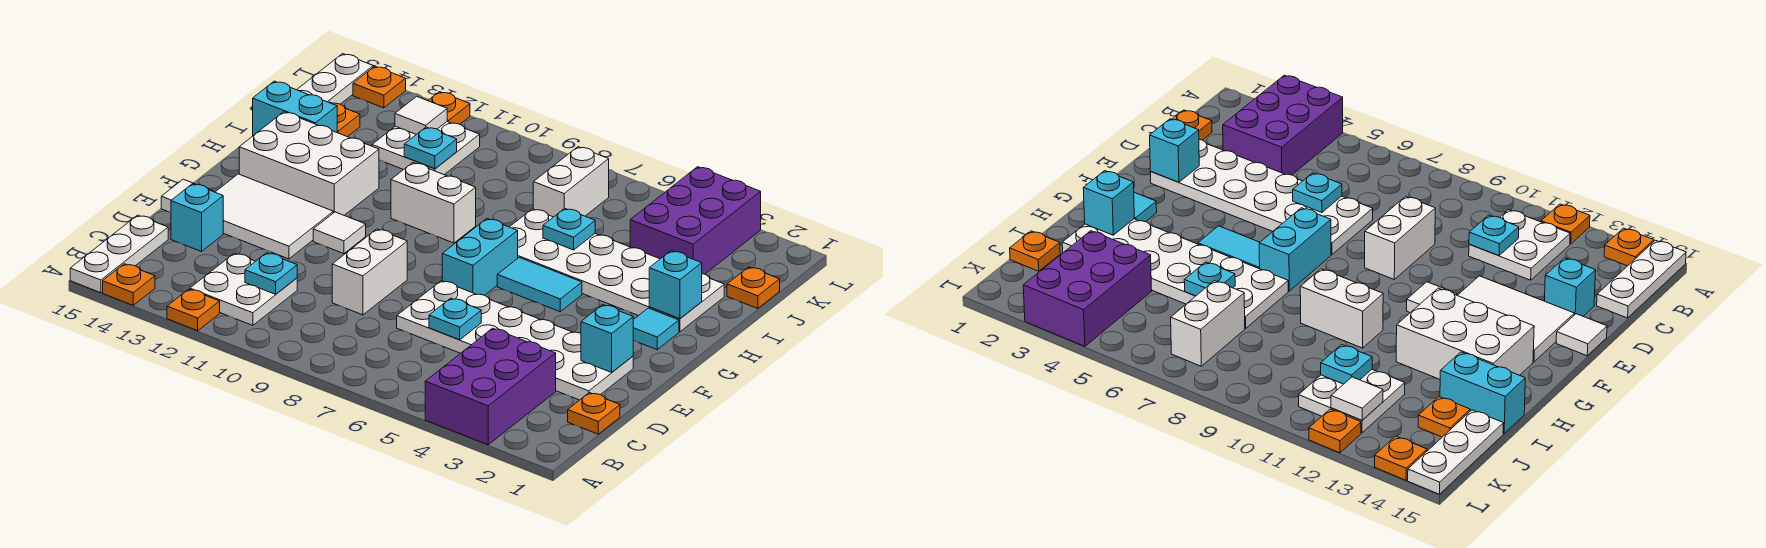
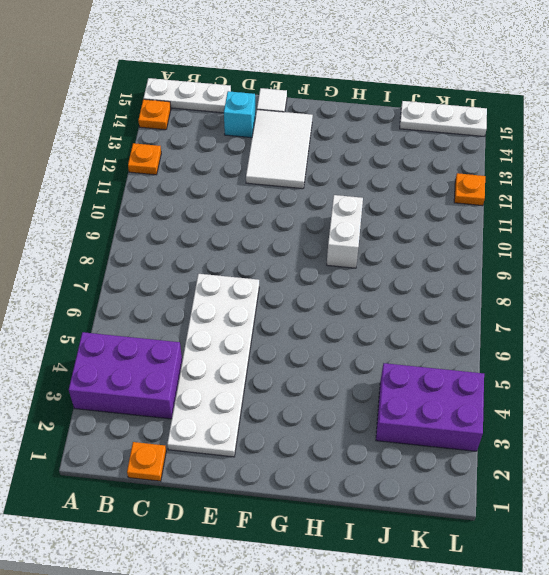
none -> white plate B11:C12 level 1
none -> white brick D9:E9 level 1
none -> cyan brick F7:G7 level 1
none -> white tile F11 level 1

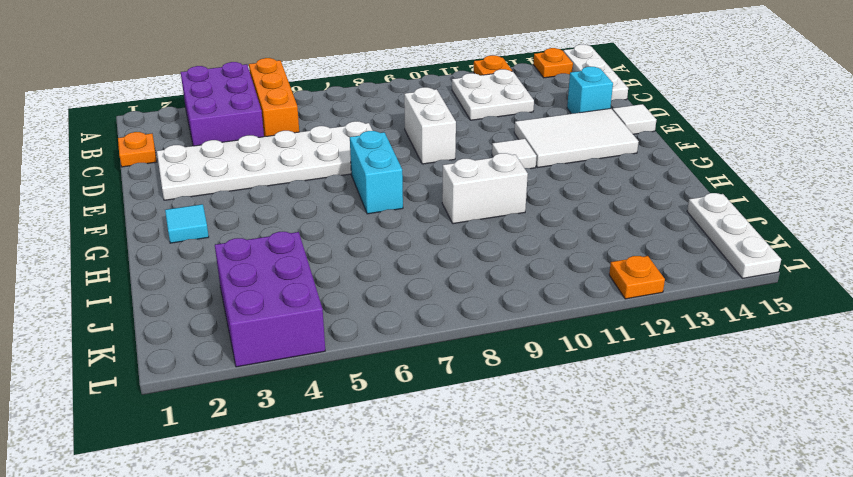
orange brick A5:C5 level 1 -> none
none -> cyan tile G5:G6 level 1
none -> white brick G12:H14 level 1
none -> white plate H2:I7 level 1
none -> cyan brick I14:I15 level 1

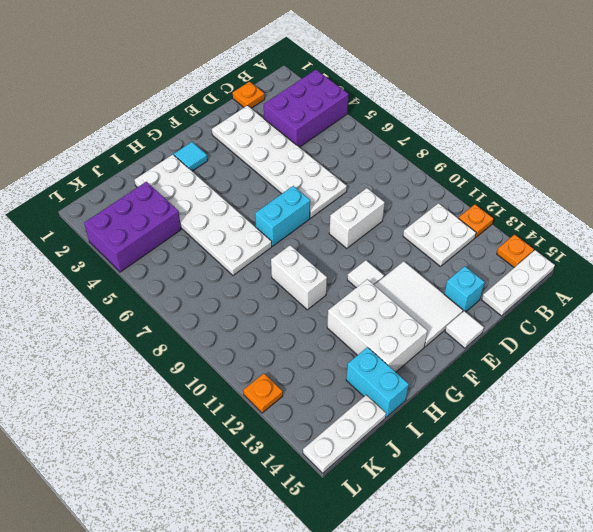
none -> cyan tile G5:G6 level 1
none -> orange plate J1 level 1
none -> white brick J7:K7 level 1
none -> white plate J11:K12 level 1

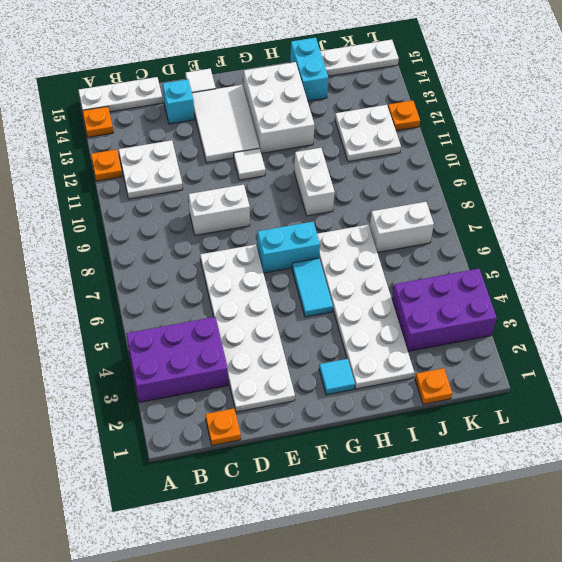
none -> orange plate J14 level 1
none -> orange plate L14 level 1
none -> cyan plate C11 level 2
none -> cyan plate D6 level 2

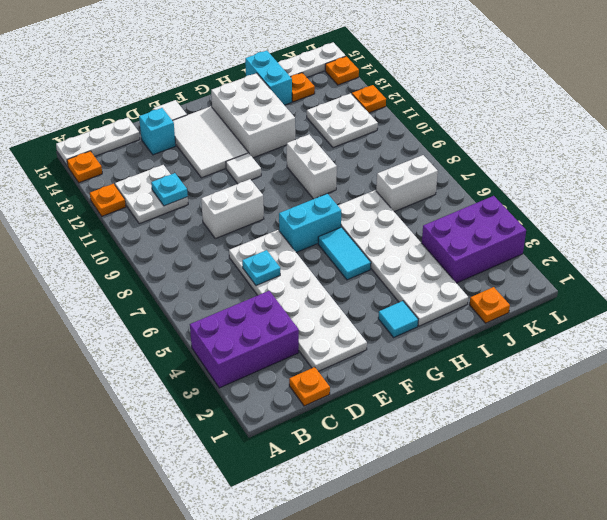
none -> cyan brick E2 level 2
none -> cyan brick H2 level 2
none -> cyan plate I6 level 2
none -> cyan plate J11 level 2

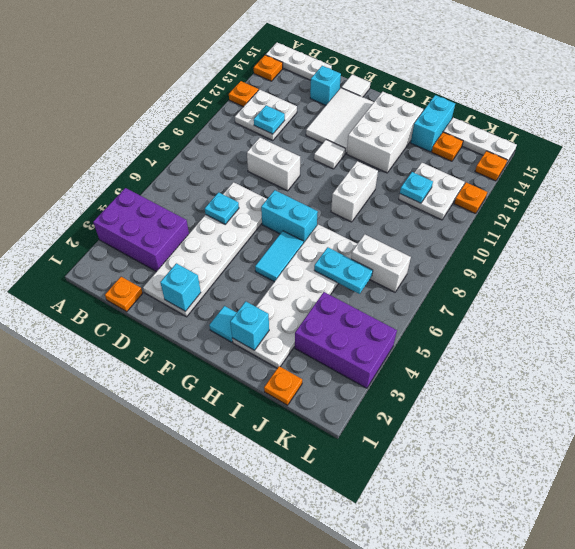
cyan plate I6:J6 level 2 -> cyan plate I6 level 2
none -> white tile K12 level 2

